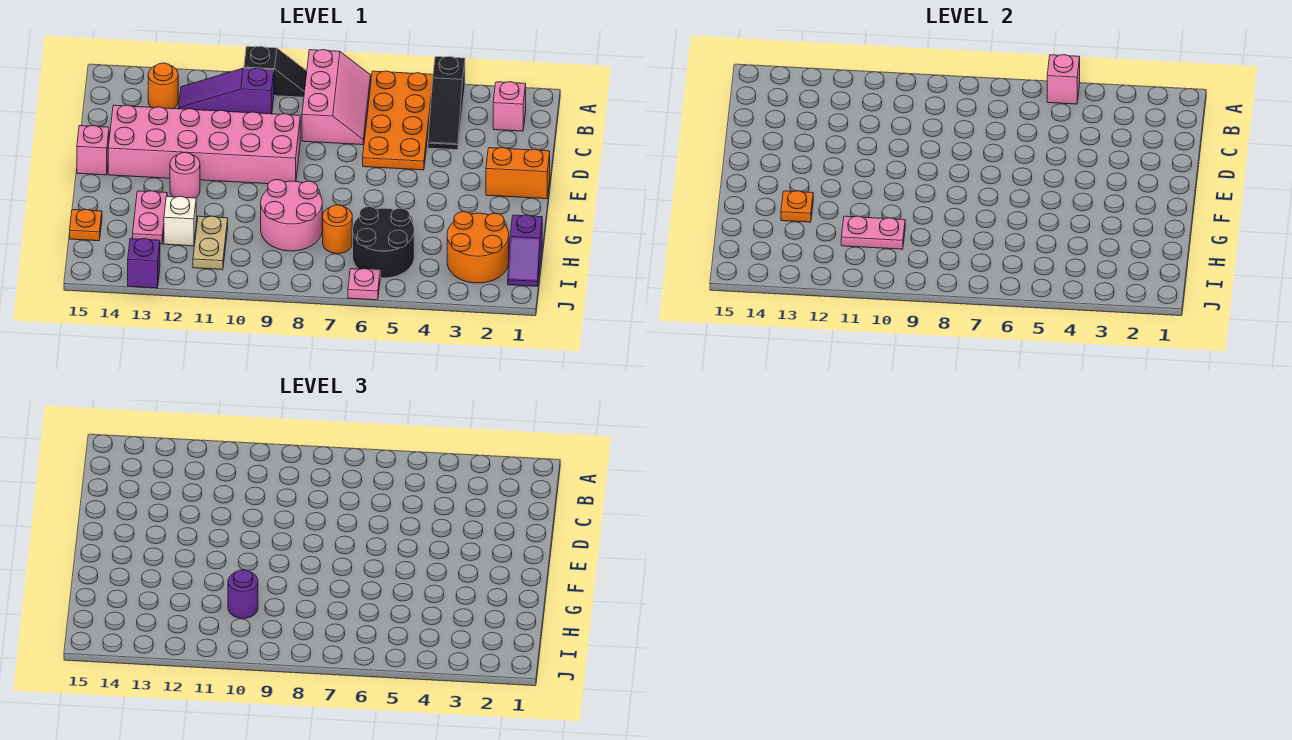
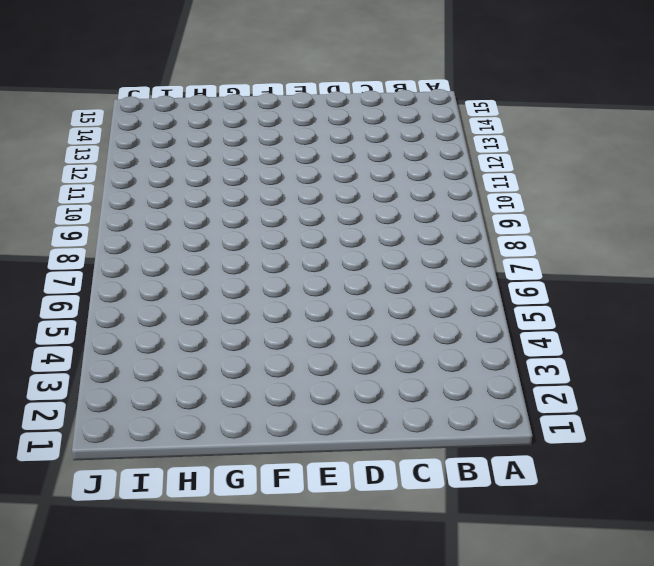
none -> black slope A4:C4 level 1 top A
none -> orange plate A5:D6 level 1
none -> pink slope A7:C8 level 1 top 8

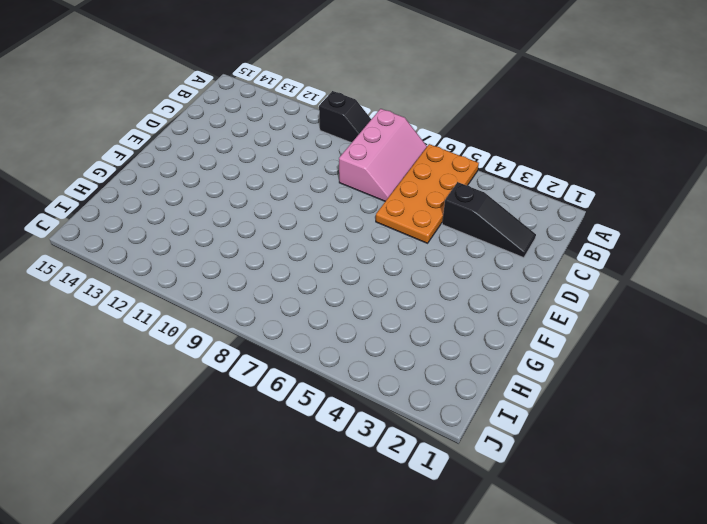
black slope C2:C4 level 1 top 4 -> black slope A4:C4 level 1 top A
none -> pink brick B2 level 1
none -> purple slope B10:B12 level 1 top 10
none -> orange round brick B13 level 1

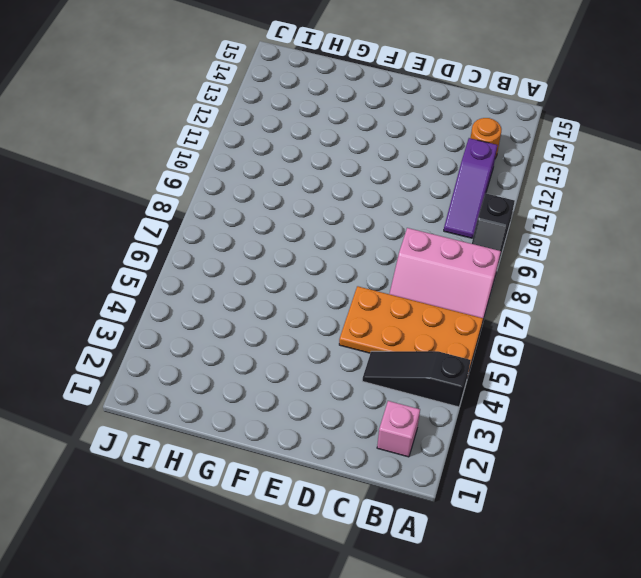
purple slope B10:B12 level 1 top 12 -> purple slope B10:B12 level 1 top 10
none -> pink brick D9:E14 level 1
none -> orange brick E1:E2 level 1
none -> pink brick E15 level 1

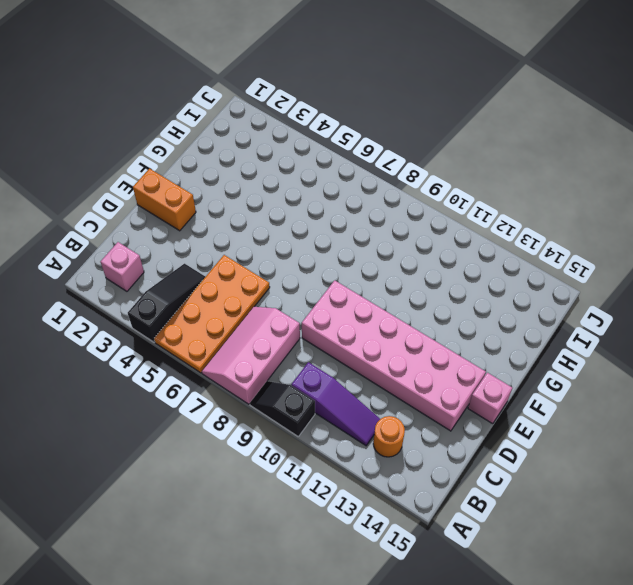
none -> pink round brick F12 level 1
none -> pink round brick G8:H9 level 1
none -> pink plate G13:H13 level 1

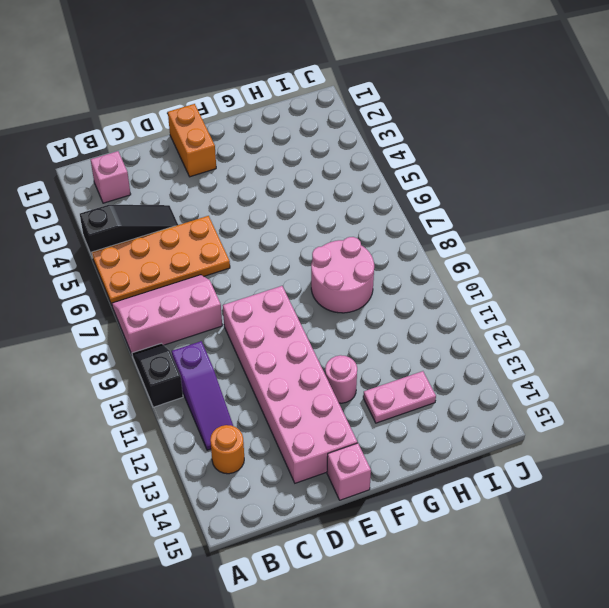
none -> purple slope H1:I1 level 1 top H
none -> orange round brick H2:I3 level 1
none -> black round brick H5:I6 level 1

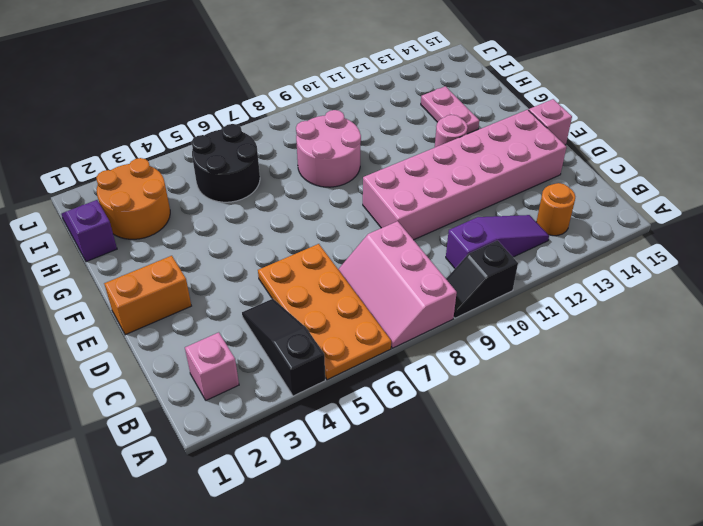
none -> orange round brick H7 level 1
none -> tan plate H11:I11 level 1
none -> white brick H12 level 1

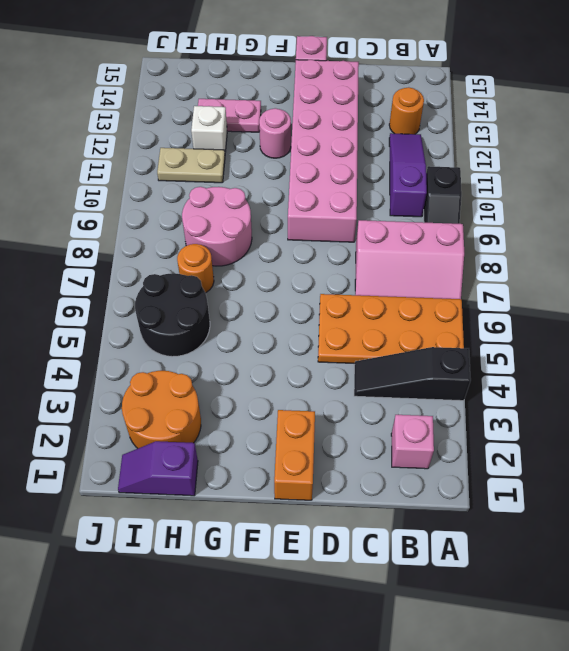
none -> orange plate H15 level 1
none -> pink plate J6 level 1
none -> purple brick J13 level 1

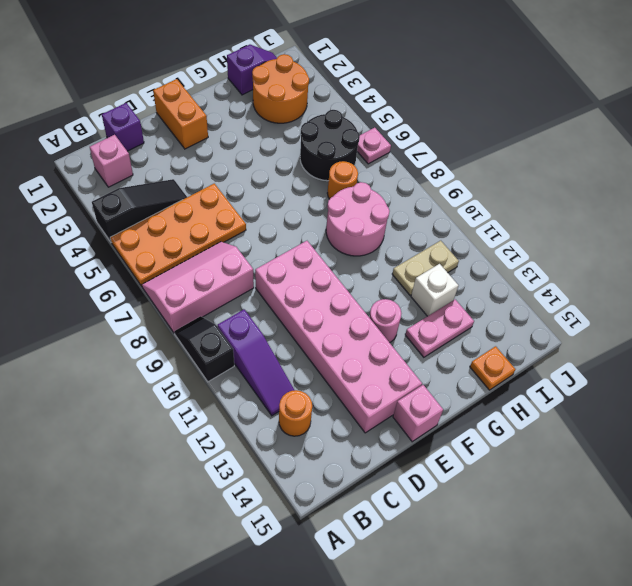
purple brick C1 level 1 -> purple brick J13 level 1
none -> pink brick A5 level 2
none -> orange plate G13 level 2
none -> pink plate H10:H11 level 2

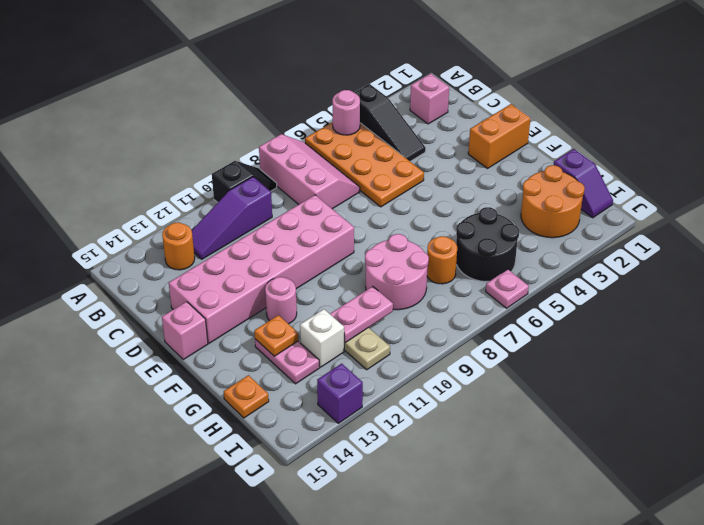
pink round brick A5 level 2 -> pink brick A5 level 2
none -> purple round brick H10 level 3

